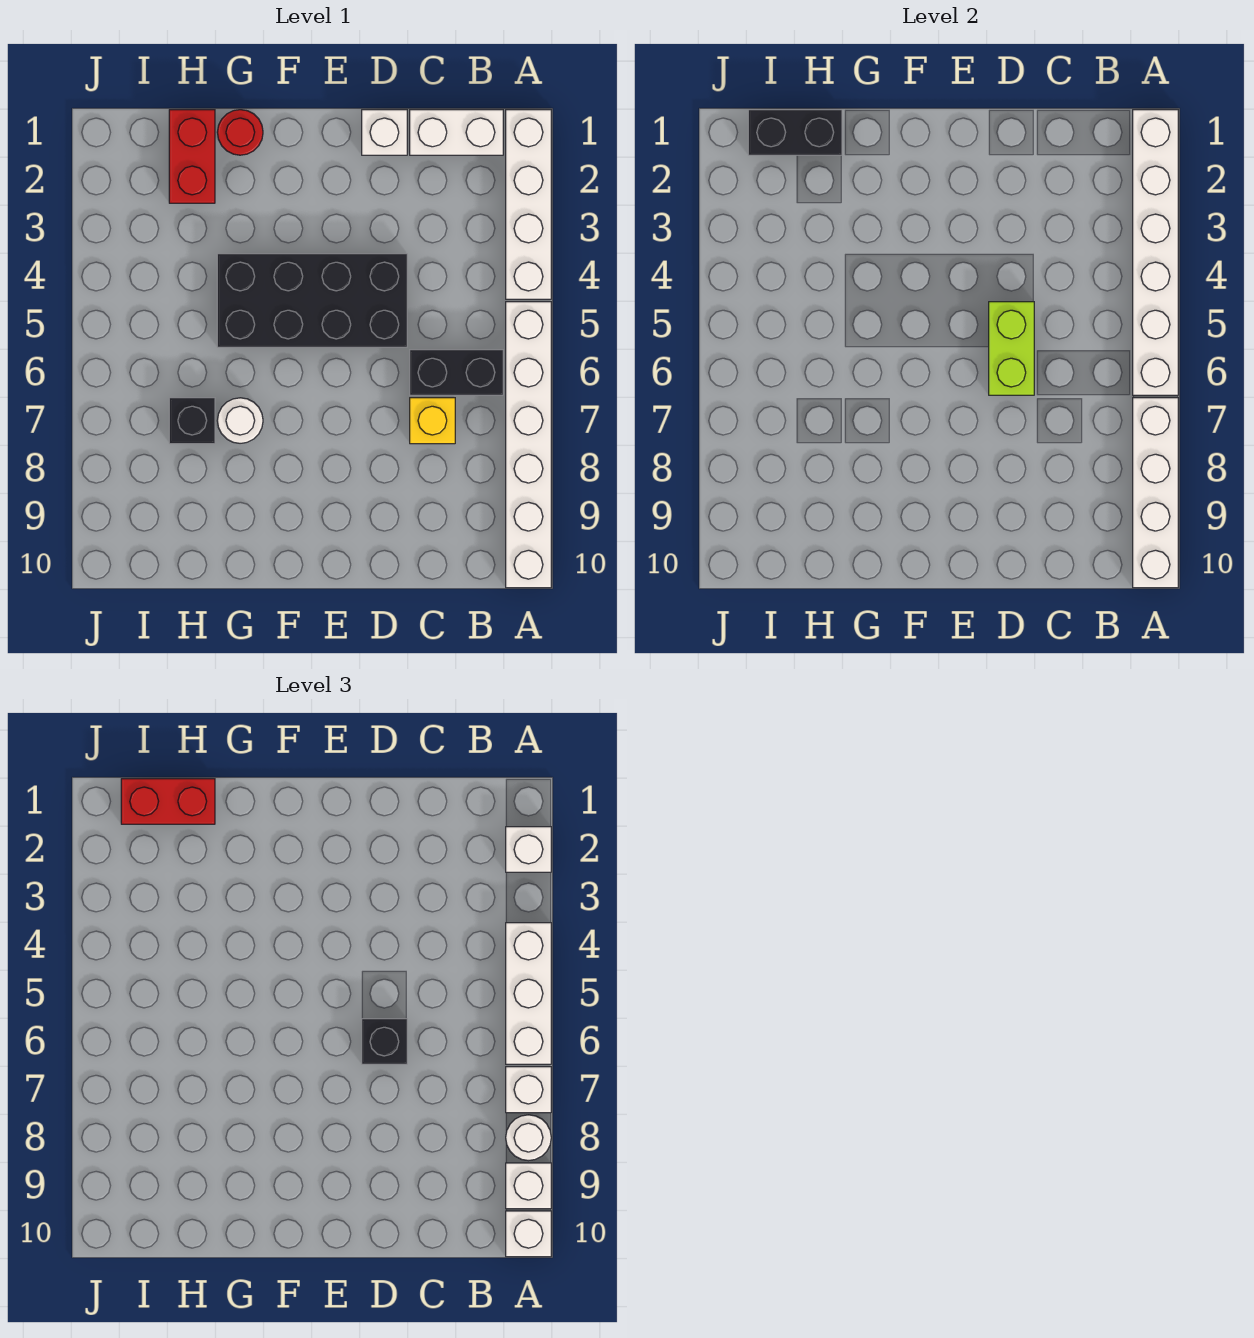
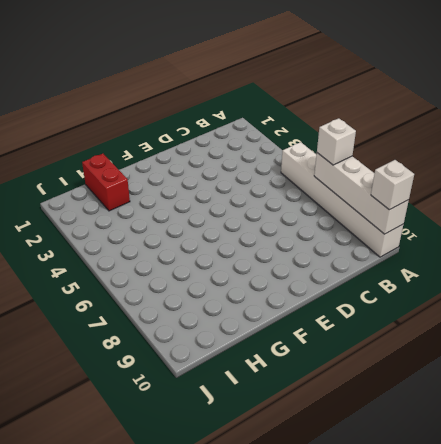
none -> white brick A1:A4 level 1
none -> white brick B1:C1 level 1
none -> black brick B6:C6 level 1

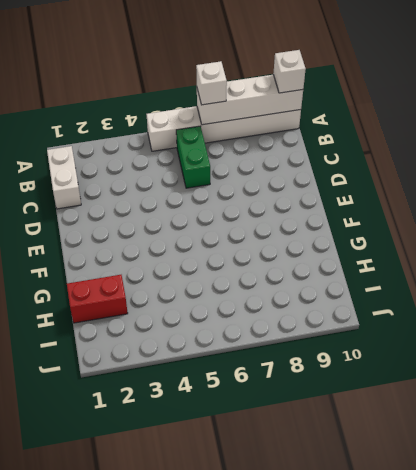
green brick B6:C6 level 1 -> black brick B6:C6 level 1
none -> white brick A1:A4 level 1
none -> yellow brick C7 level 1
none -> white brick D1 level 1

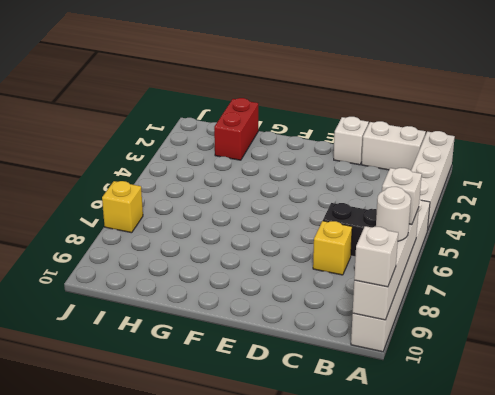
yellow brick J7 level 1 -> none
none -> black brick D4:G5 level 1
none -> red round brick G1 level 1
none -> white round brick G7 level 1

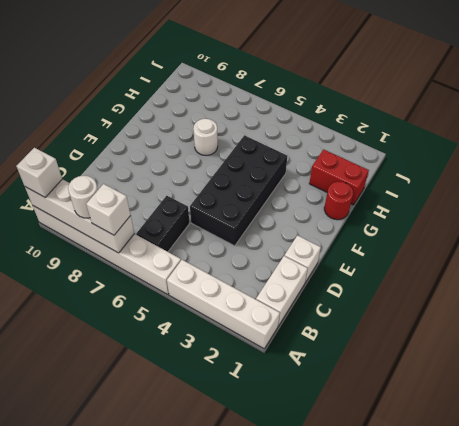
none -> yellow brick C7 level 1
none -> black brick H7 level 1
none -> white brick A1:A6 level 2

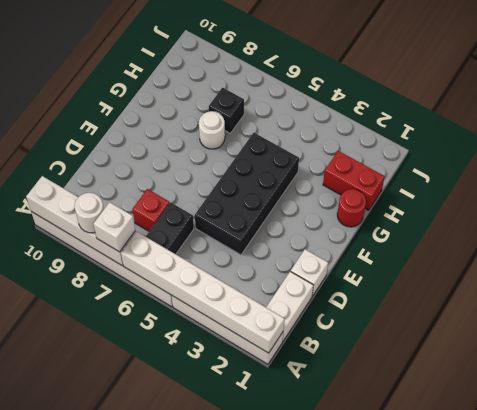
red brick C7 level 1 -> yellow brick C7 level 1
none -> lime brick D5:D6 level 2
none -> black brick H1:I1 level 2
none -> white brick A2 level 3

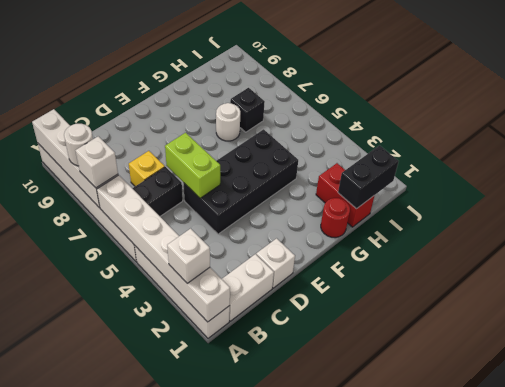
none -> white brick A4:A6 level 3
none -> white brick A9 level 3
none -> white brick A10 level 3

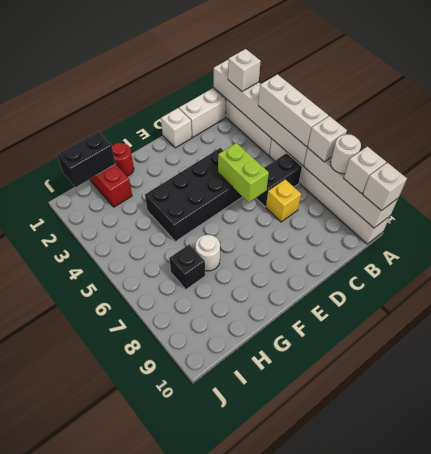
none -> black brick D6 level 3
none -> red brick H1:I1 level 3

